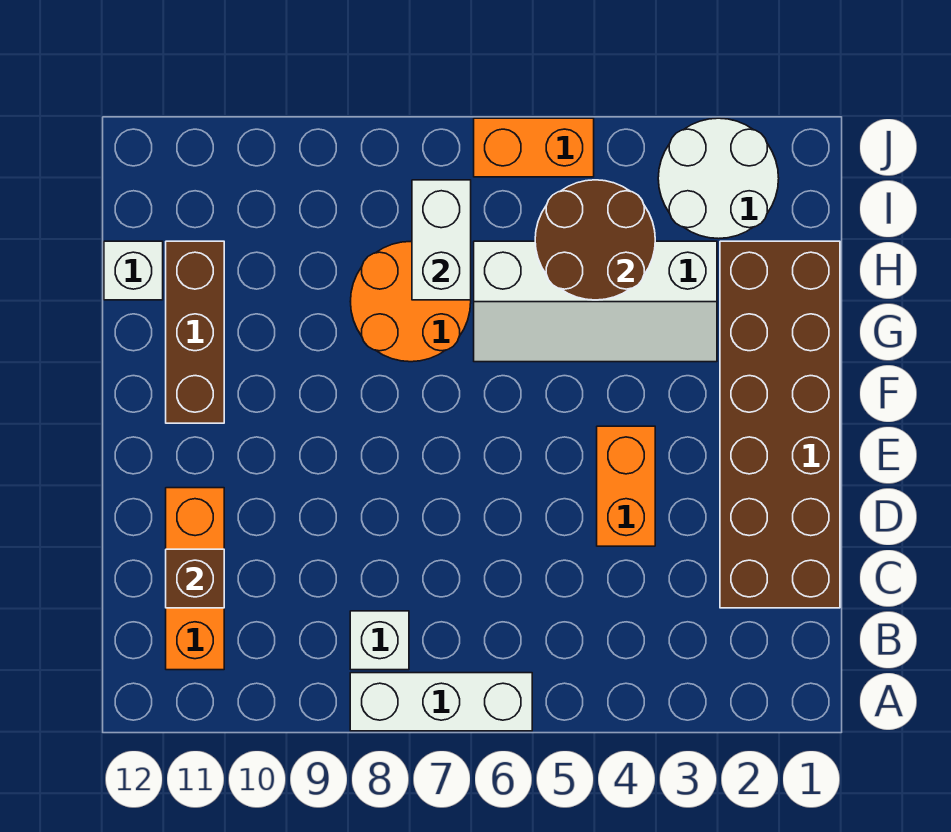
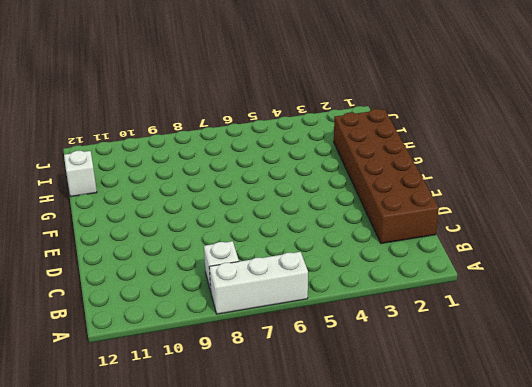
none -> orange brick B11:D11 level 1
none -> orange brick D4:E4 level 1
none -> brown brick F11:H11 level 1

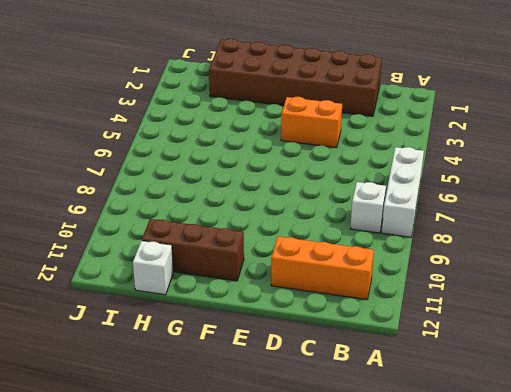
none -> white slope G3:H6 level 1 top H
none -> orange round brick G7:H8 level 1
none -> white round brick I2:J3 level 1

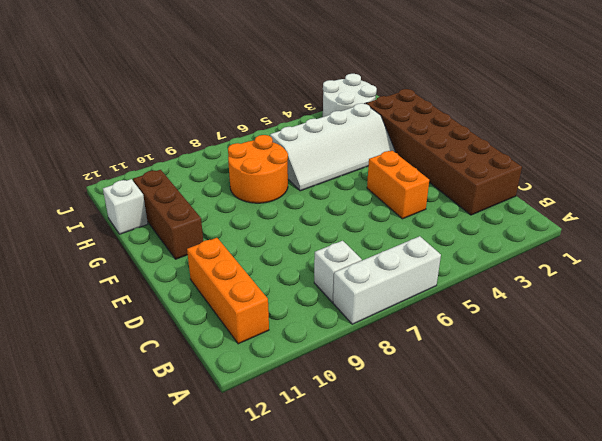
none -> orange brick J5:J6 level 1
none -> brown brick C11 level 2
none -> brown round brick H4:I5 level 2

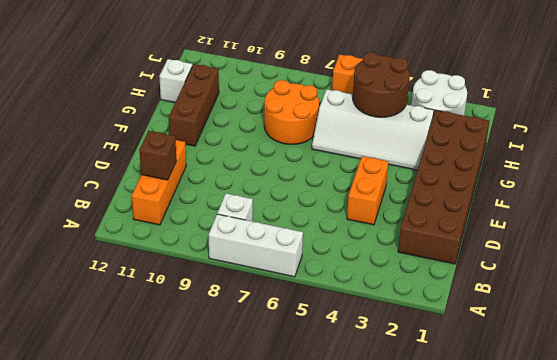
none -> white brick H7:I7 level 2

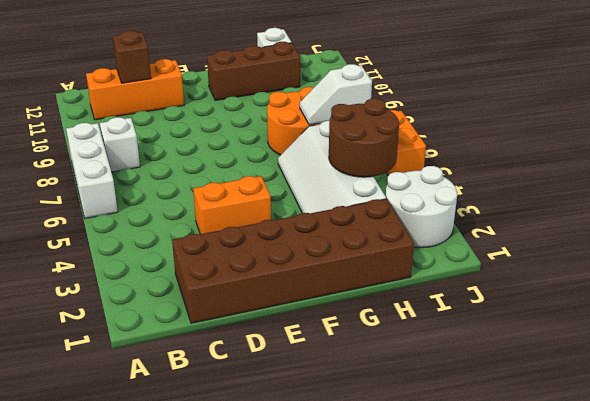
white slope H7:I7 level 2 top I -> white brick H7:I7 level 2

